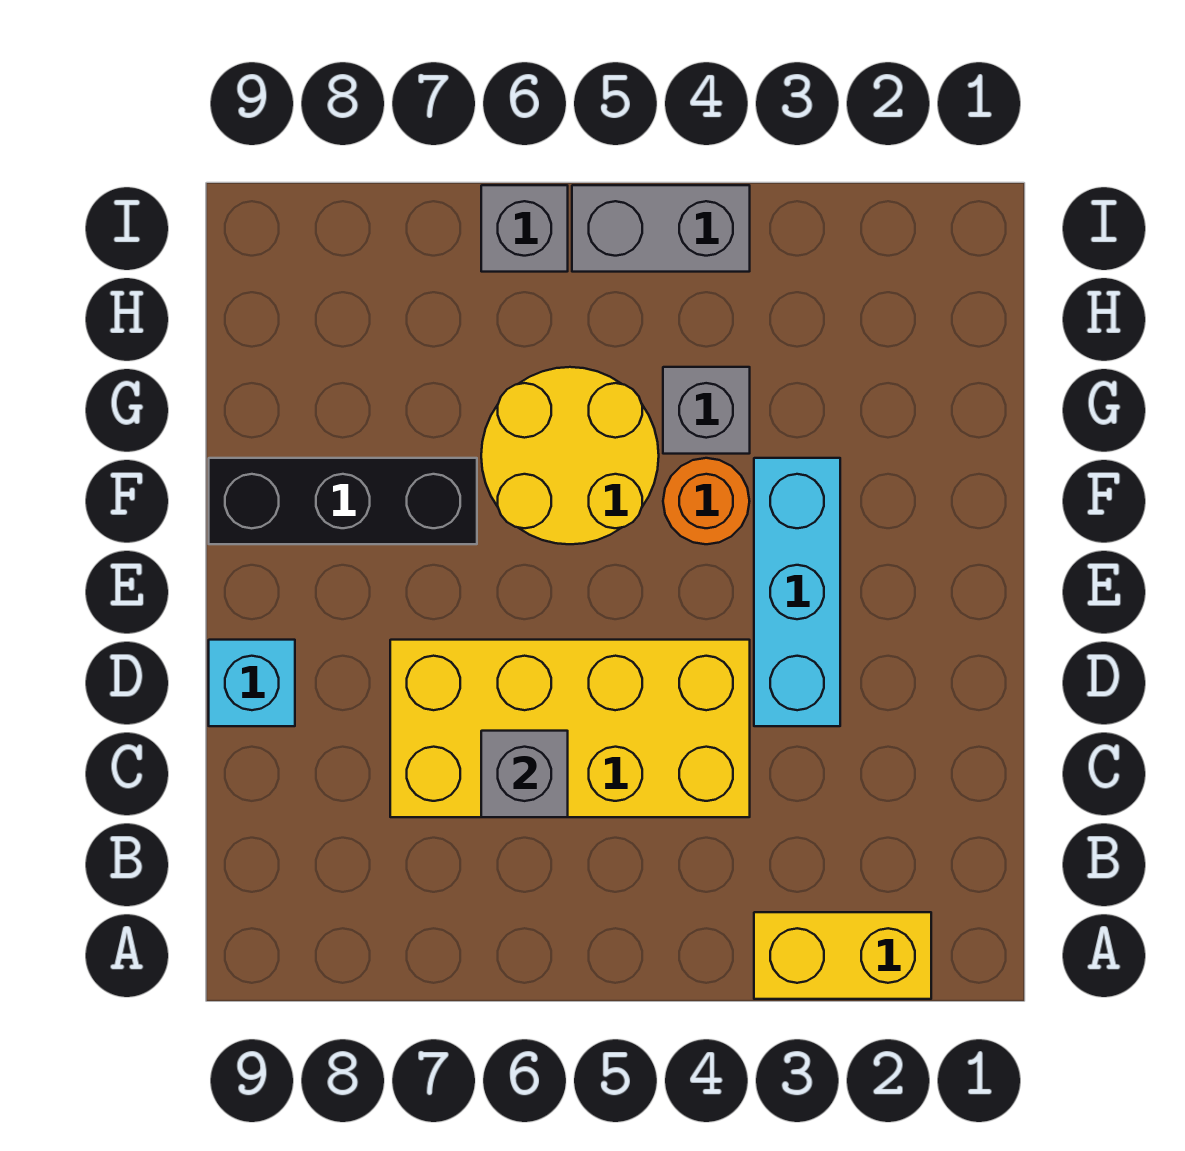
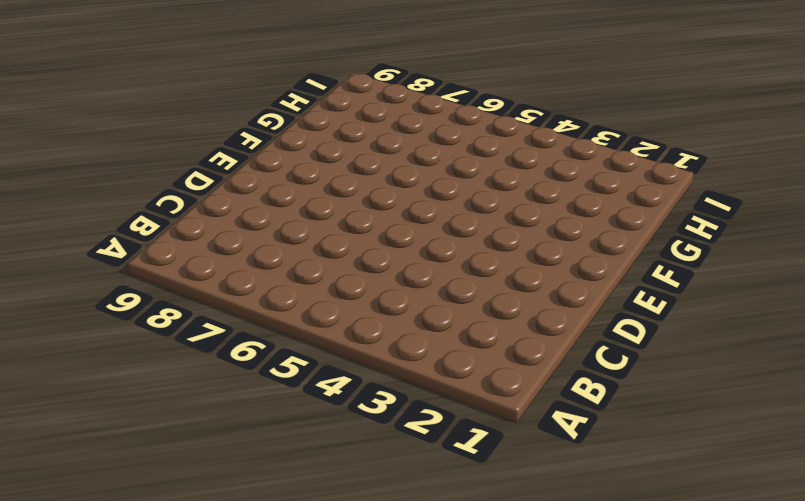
none -> yellow brick A2:A3 level 1
none -> yellow brick C4:D7 level 1

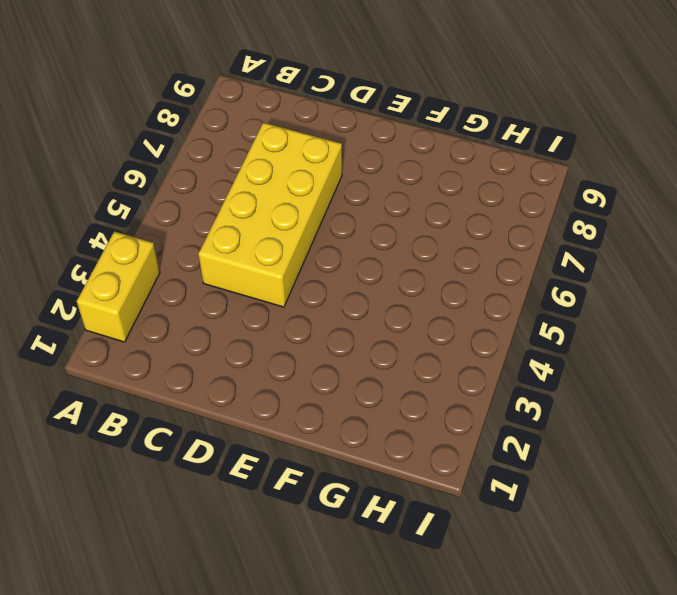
none -> cyan brick D3:F3 level 1
none -> cyan brick D9 level 1

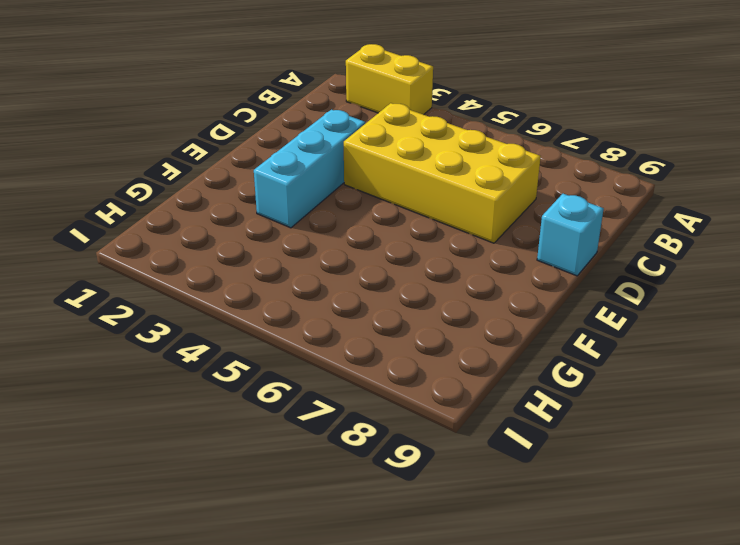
none -> orange round brick F4 level 1
none -> yellow round brick F5:G6 level 1

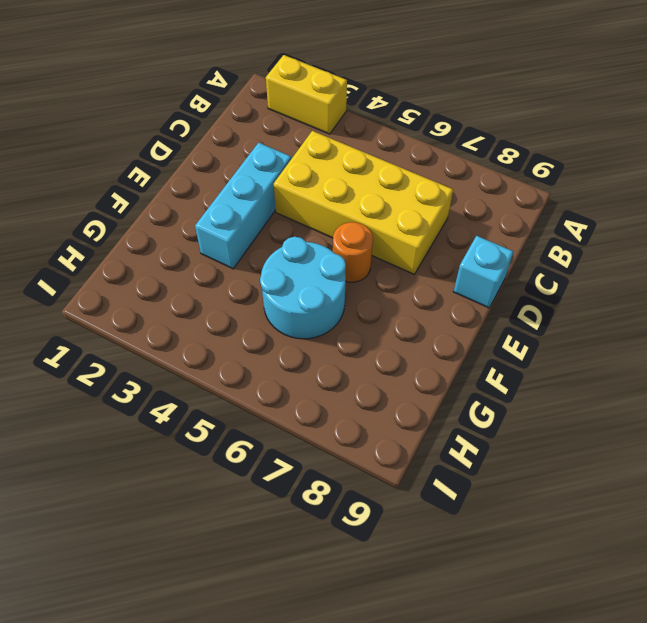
orange round brick E6 level 1 -> orange round brick F4 level 1
cyan round brick F5:G6 level 1 -> yellow round brick F5:G6 level 1
none -> black brick F7:F9 level 1
none -> grey brick G4 level 1

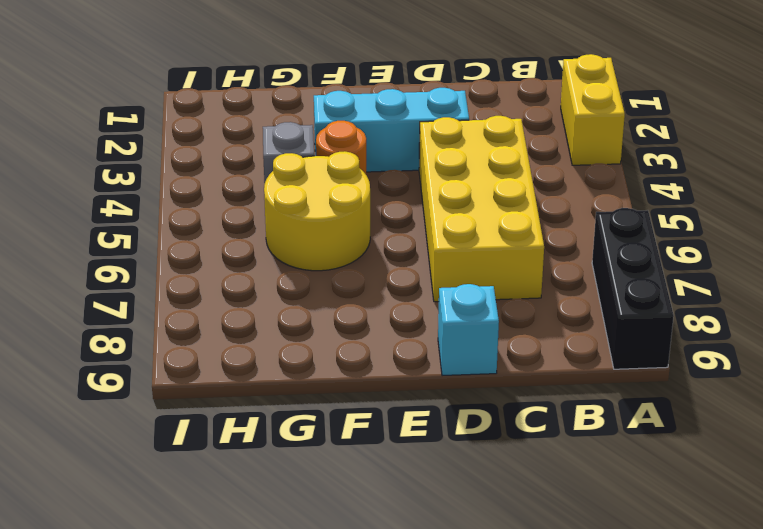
black brick A7:A9 level 1 -> black brick F7:F9 level 1
none -> grey brick I4:I5 level 1
none -> grey brick I6 level 1

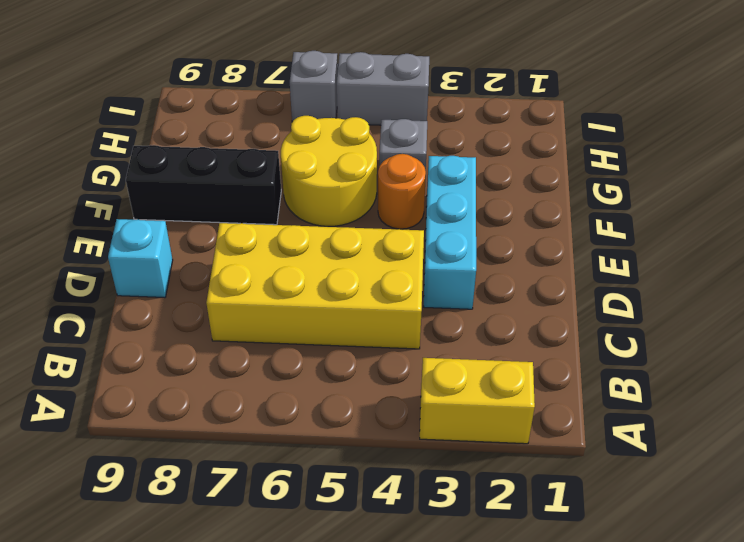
none -> grey brick C6 level 2

